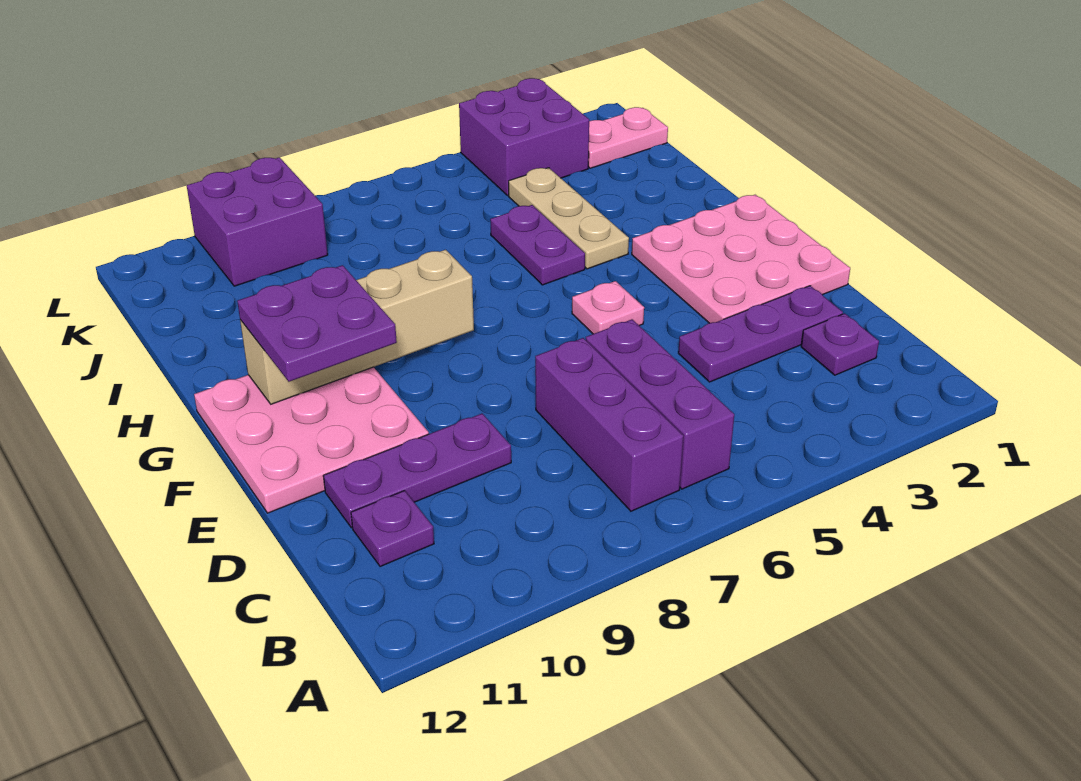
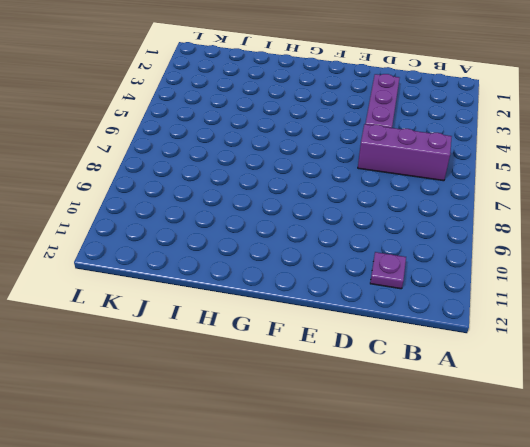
none -> purple brick B7:D7 level 1
none -> purple plate C2 level 1
none -> purple plate D9:D11 level 1

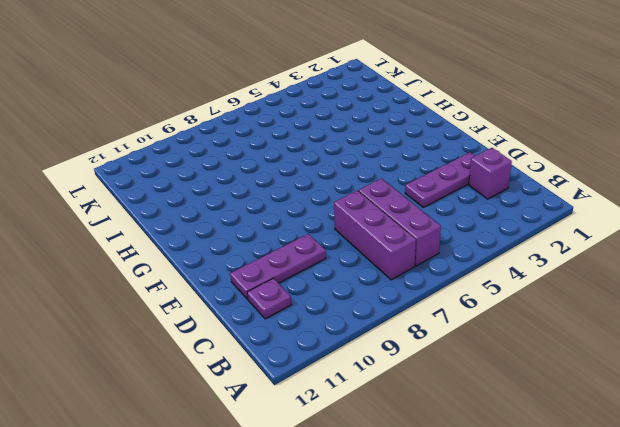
purple brick C2 level 1 -> purple plate C2 level 1
none -> pink plate E1:G3 level 1
none -> pink plate E10:G12 level 1
none -> pink plate F5 level 1

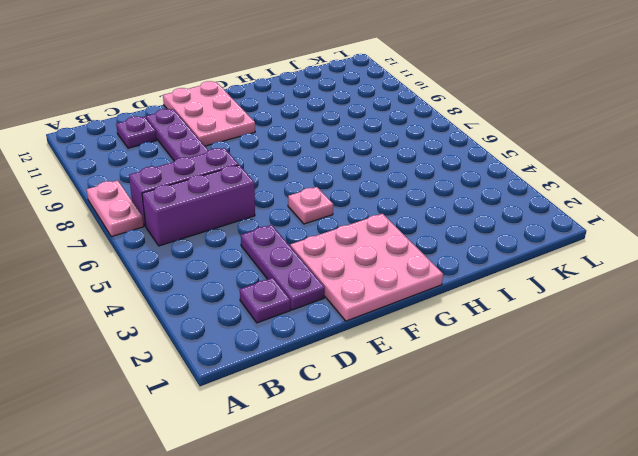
pink plate A7:A8 level 1 -> pink plate K1:K2 level 1
pink plate E10:F12 level 1 -> pink plate E10:G12 level 1
none -> tan plate H4:J4 level 1
none -> purple plate H5:I5 level 1
none -> purple brick K3:L4 level 1

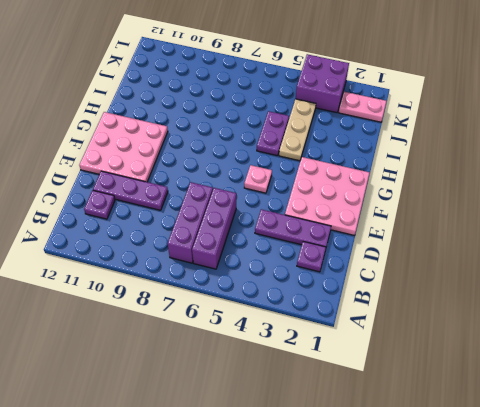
none -> purple brick K9:L10 level 1
none -> tan brick G8:G11 level 2
none -> purple plate F10:G11 level 3

